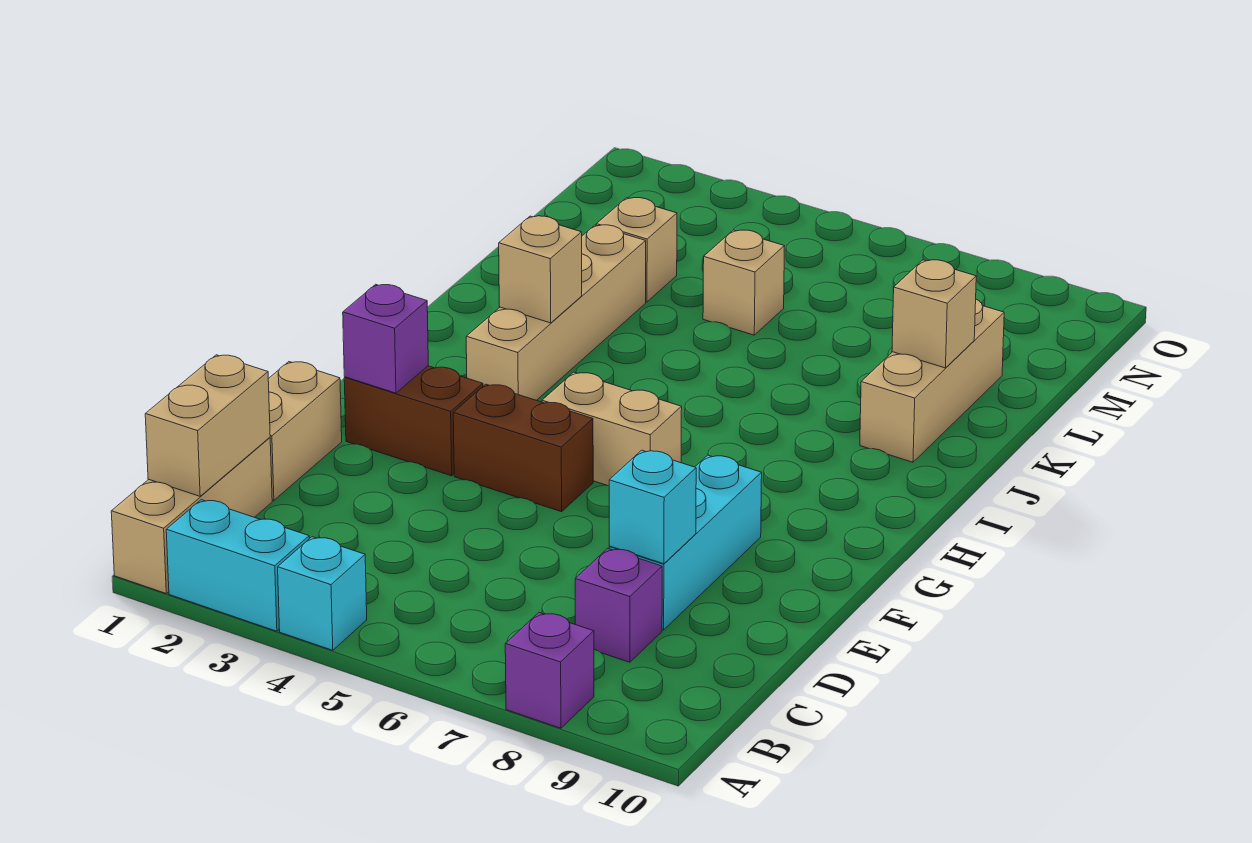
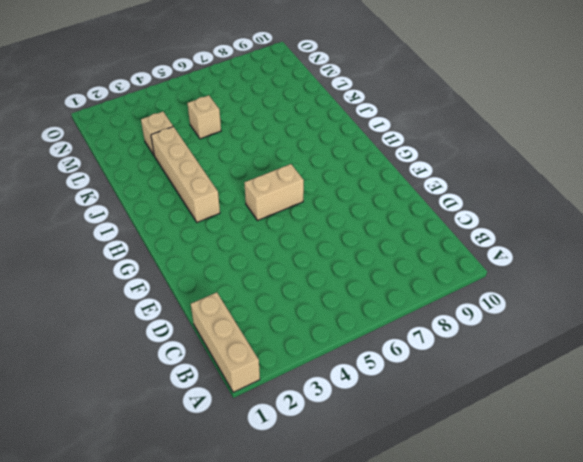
none -> cyan brick A2:A3 level 1
none -> cyan brick A4 level 1
none -> purple brick A8 level 1

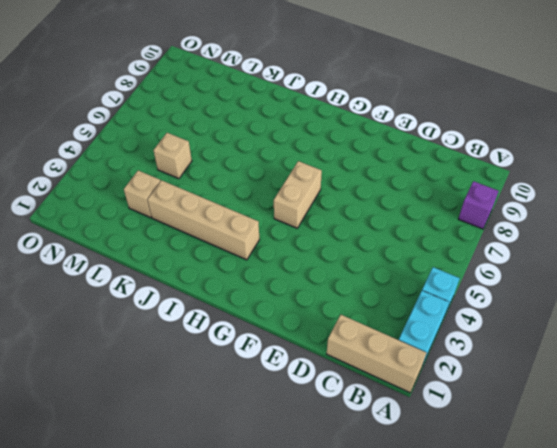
none -> purple brick C8 level 1
none -> tan brick D1:E1 level 1
none -> cyan brick D8:F8 level 1

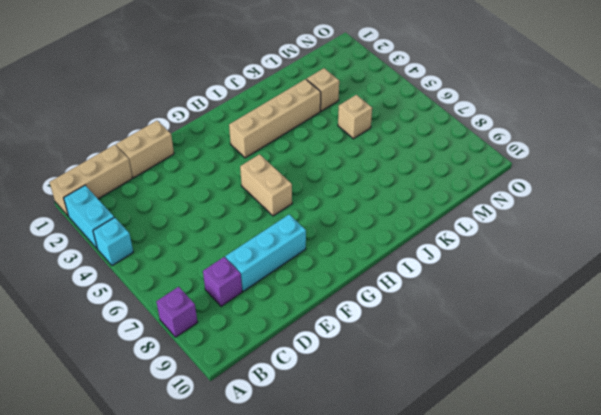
none -> brown brick F2:F3 level 1
none -> brown brick F4:F5 level 1
none -> tan brick J9:L9 level 1

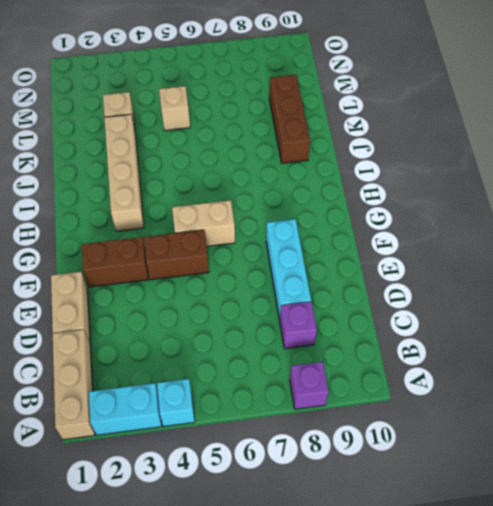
brown brick J9:L9 level 1 -> tan brick J9:L9 level 1
none -> tan brick B1:C1 level 2
none -> cyan brick D8 level 2
none -> purple brick F2 level 2

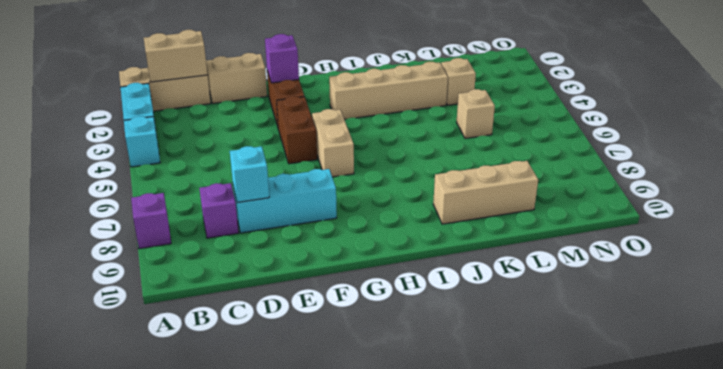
none -> tan brick I3 level 2
none -> tan brick K9 level 2

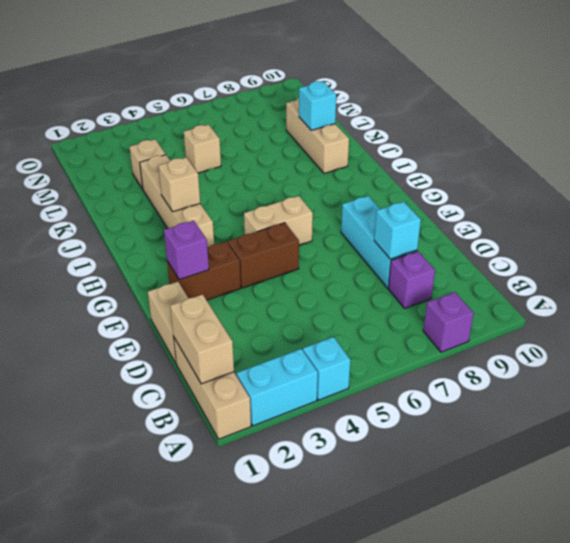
cyan brick K9 level 2 -> tan brick K9 level 2

